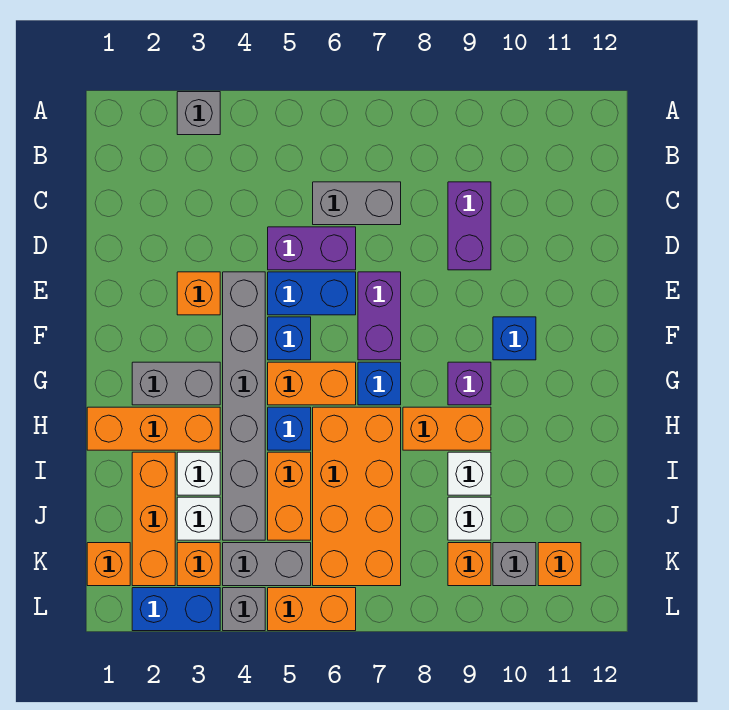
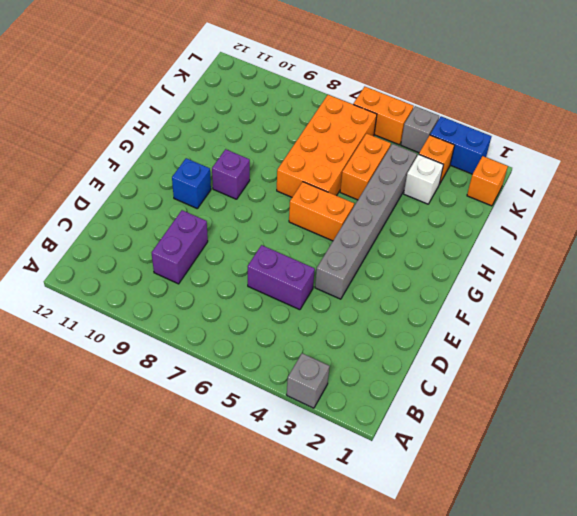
none -> grey brick C6:C7 level 1
none -> orange brick E3 level 1
none -> blue brick E5:E6 level 1
none -> purple brick E7:F7 level 1

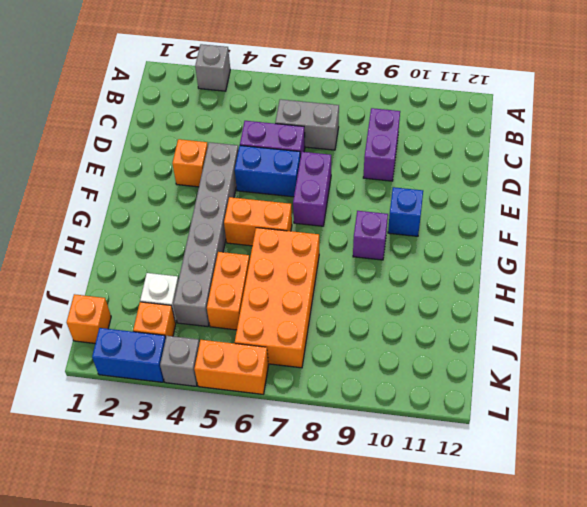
none -> blue brick F5 level 1
none -> grey brick G2:G3 level 1
none -> blue brick G7 level 1
none -> orange brick H1:H3 level 1

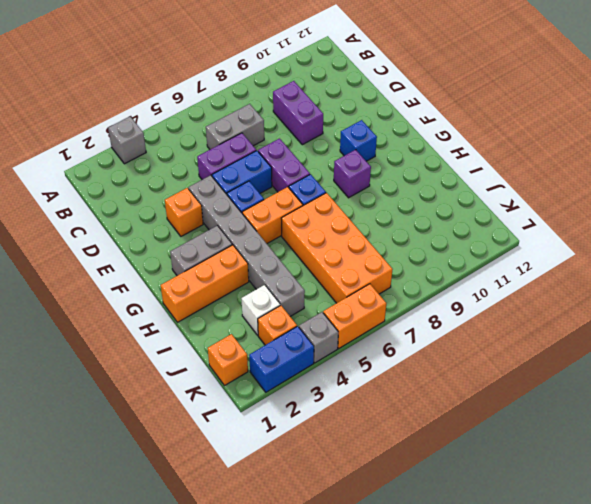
none -> blue brick H5 level 1
none -> orange brick H8:H9 level 1
none -> orange brick I2:K2 level 1
none -> white brick I3 level 1

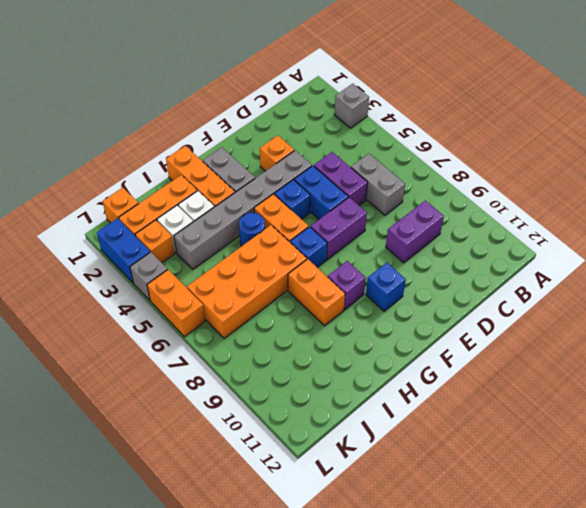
blue round brick H5 level 1 -> blue brick H5 level 1
none -> orange brick I5:J5 level 1
none -> white brick I9 level 1
none -> white brick J9 level 1
none -> grey brick K4:K5 level 1

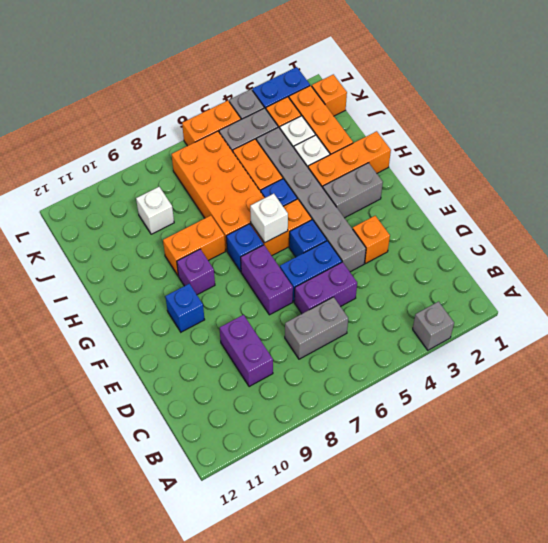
white brick G6 level 2 -> white brick I9 level 1
none -> orange brick K9 level 1
none -> grey brick K10 level 1
none -> orange brick K11 level 1

